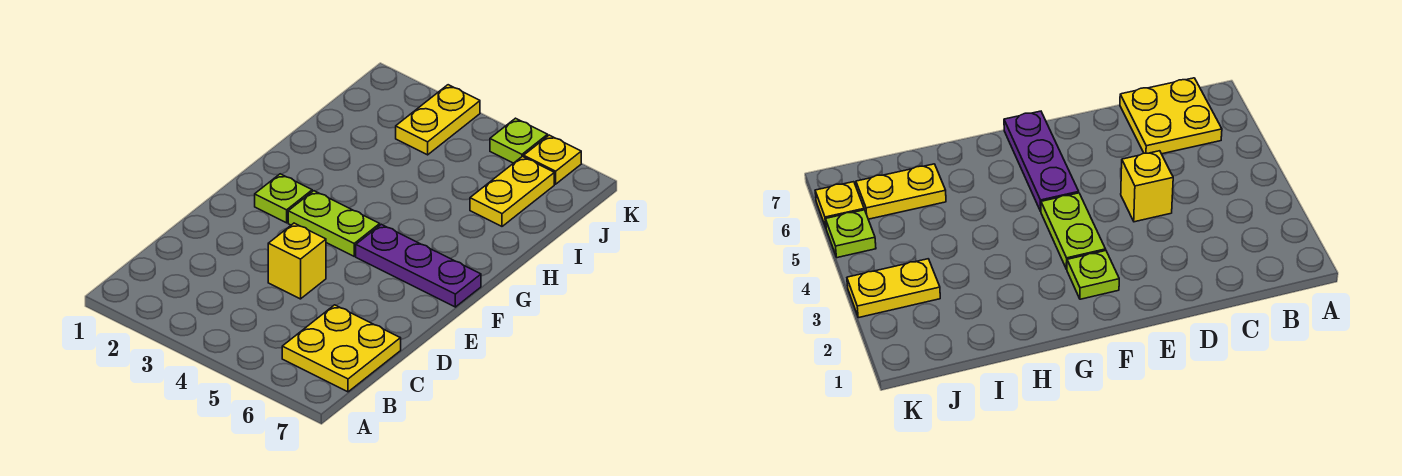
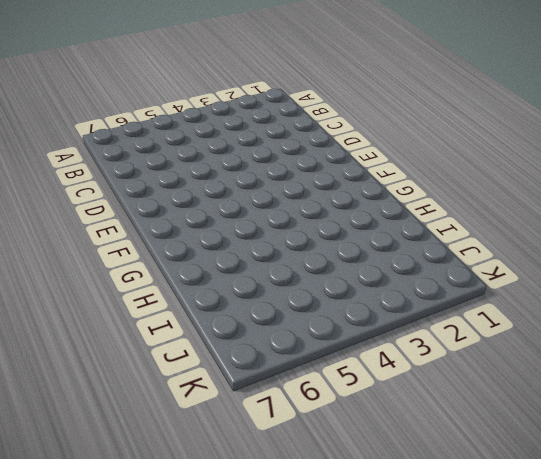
none -> yellow plate B6:C7 level 1
none -> yellow brick D4 level 1

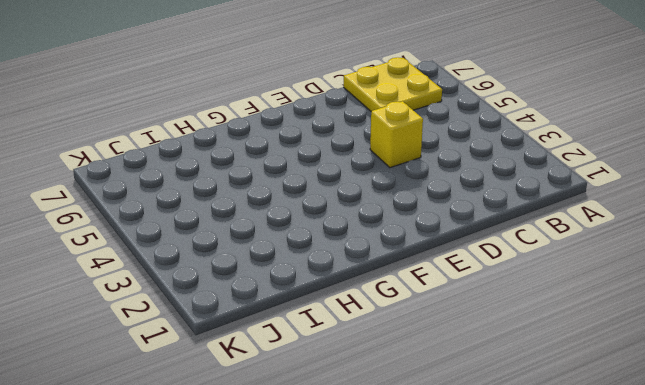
none -> lime plate F2 level 1
none -> lime plate F3:F4 level 1

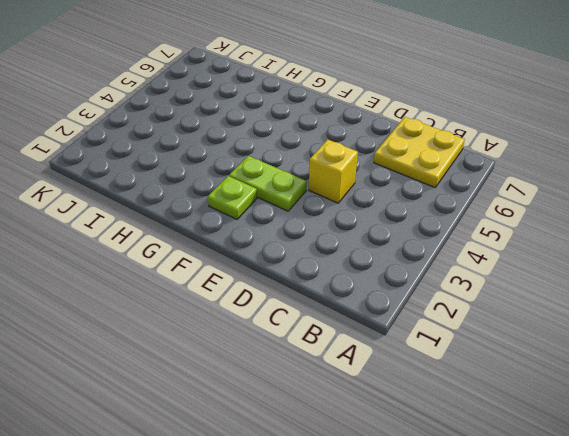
lime plate E3:F3 level 1 -> lime plate F3:F4 level 1
none -> purple plate F5:F7 level 1
none -> yellow plate I6:J6 level 1

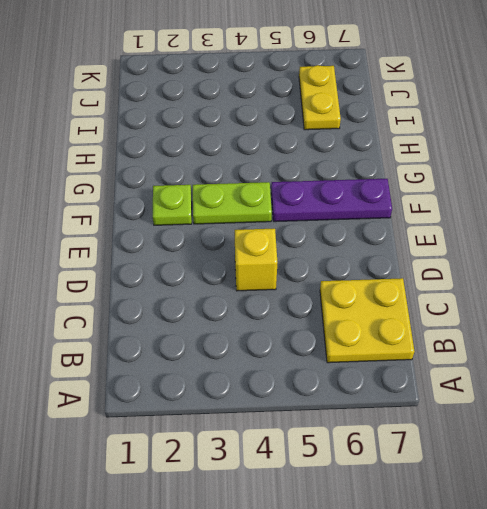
none -> yellow plate J3:K3 level 1
none -> lime plate K5 level 1

